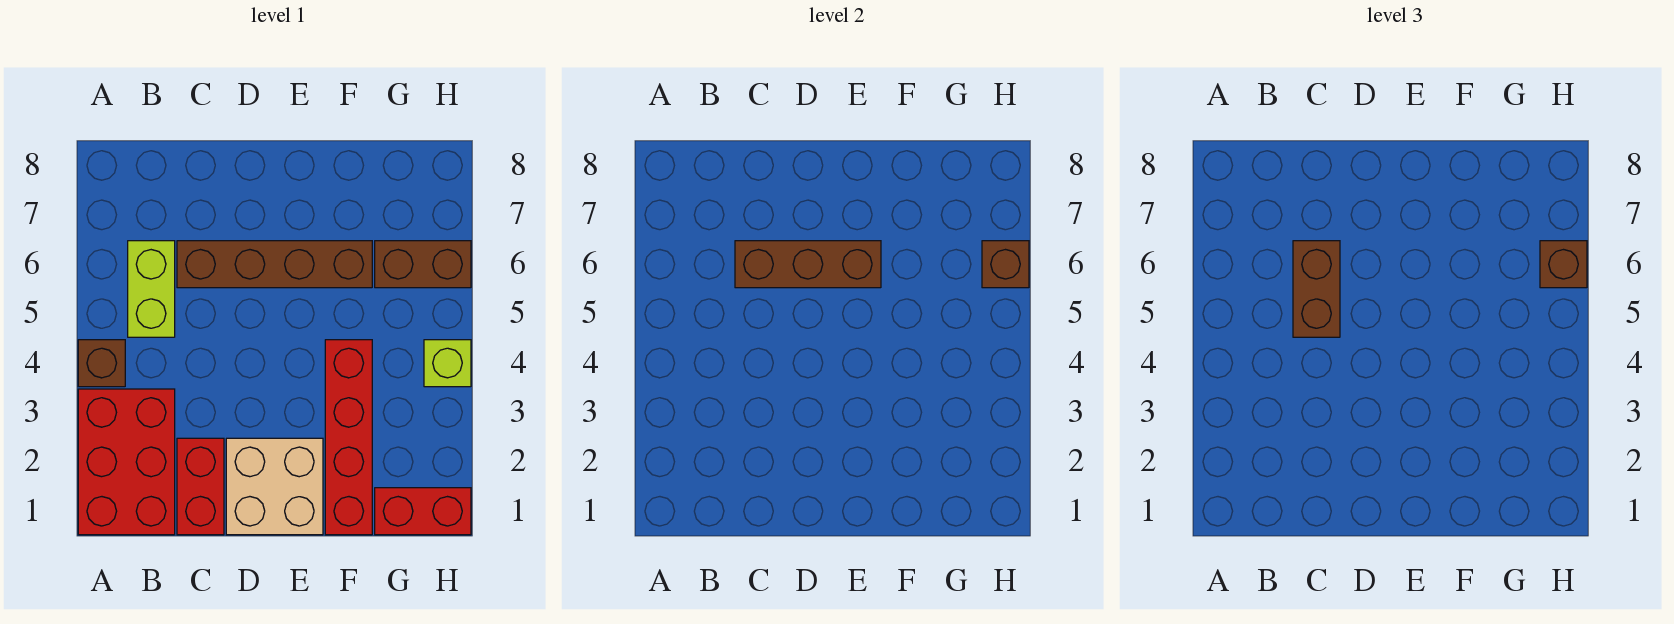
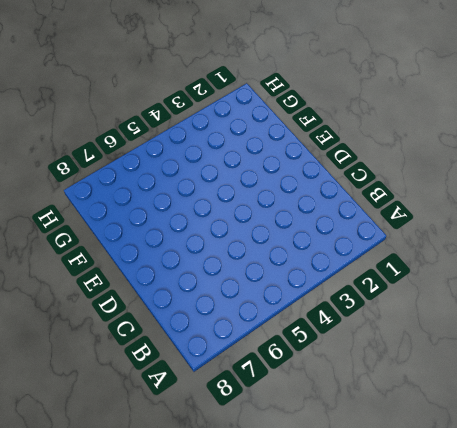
none -> red brick A1:B3 level 1
none -> brown brick A4 level 1
none -> lime brick B5:B6 level 1

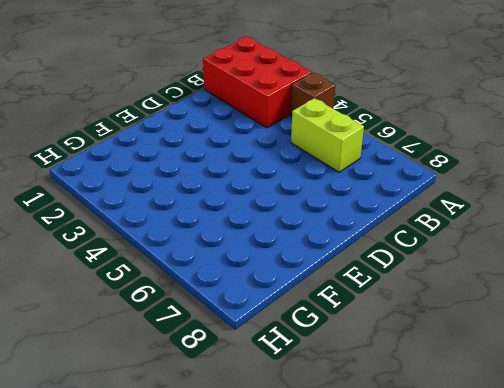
none -> red brick C1:C2 level 1
none -> brown brick C6:F6 level 1
none -> tan brick D1:E2 level 1

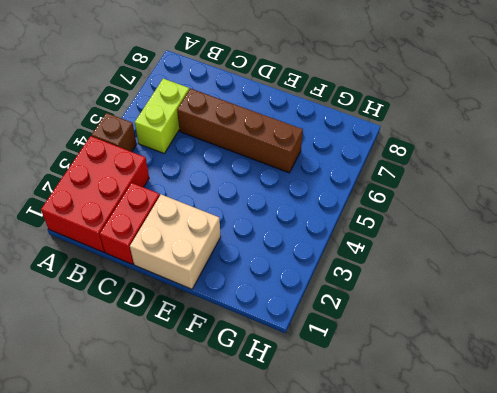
none -> red brick F1:F4 level 1
none -> red brick G1:H1 level 1
none -> brown brick G6:H6 level 1

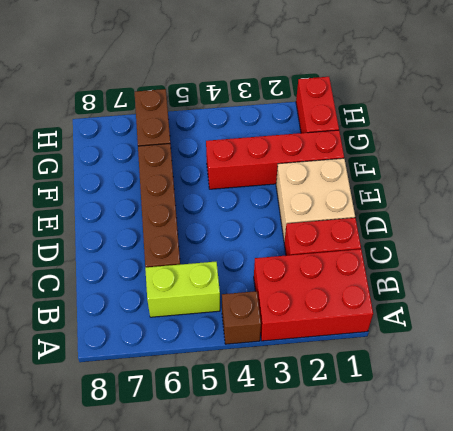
none -> lime brick H4 level 1
none -> brown brick C6:E6 level 2
none -> brown brick H6 level 2

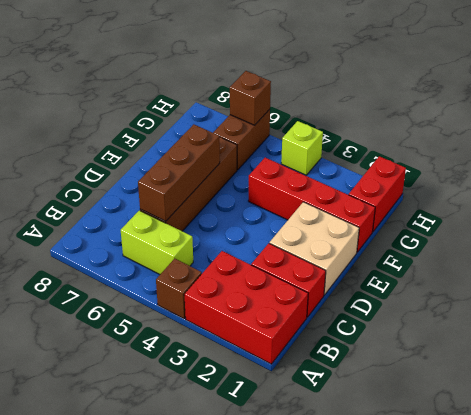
none -> brown brick C5:C6 level 3
none -> brown brick H6 level 3

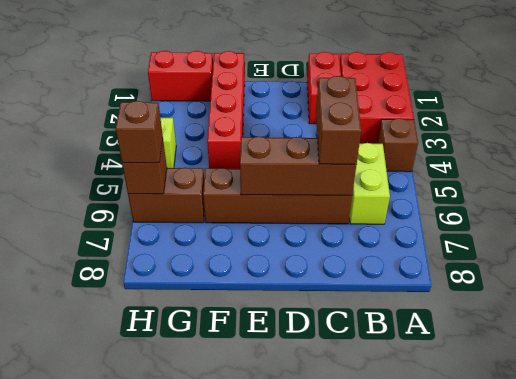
none -> tan brick D1:E2 level 1

